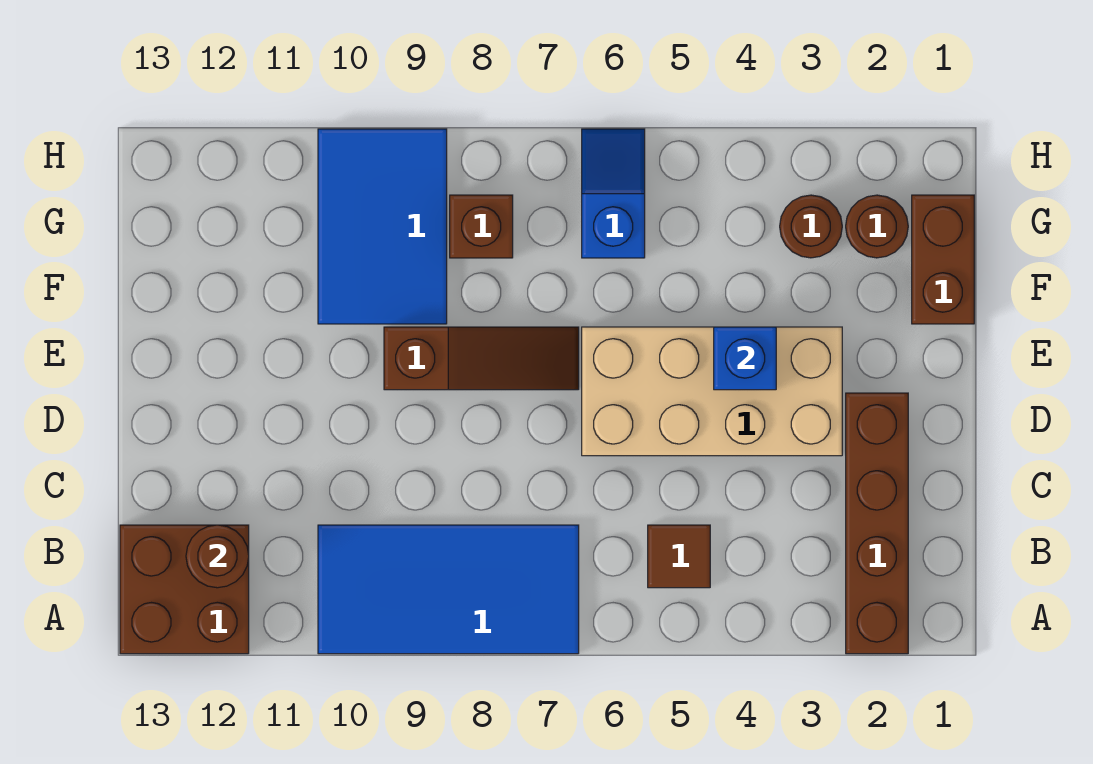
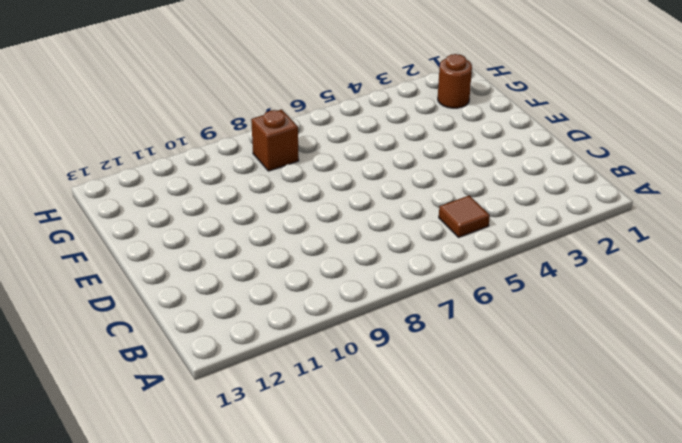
none -> brown brick A2:D2 level 1
none -> blue tile A7:B10 level 1
none -> brown brick A12:B13 level 1

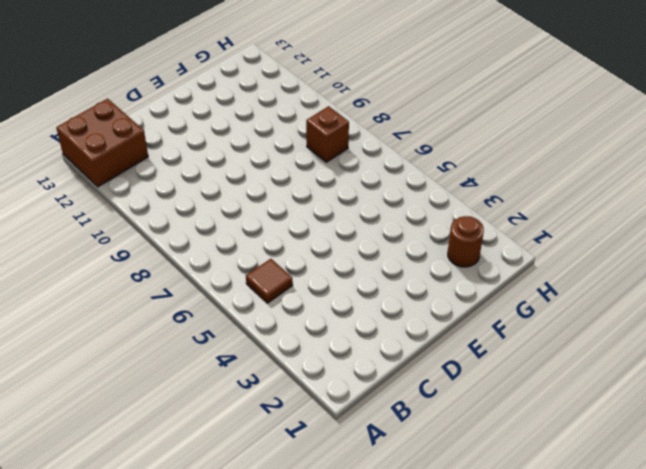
none -> brown brick A2:D2 level 1
none -> blue tile A7:B10 level 1
none -> tan brick D3:E6 level 1

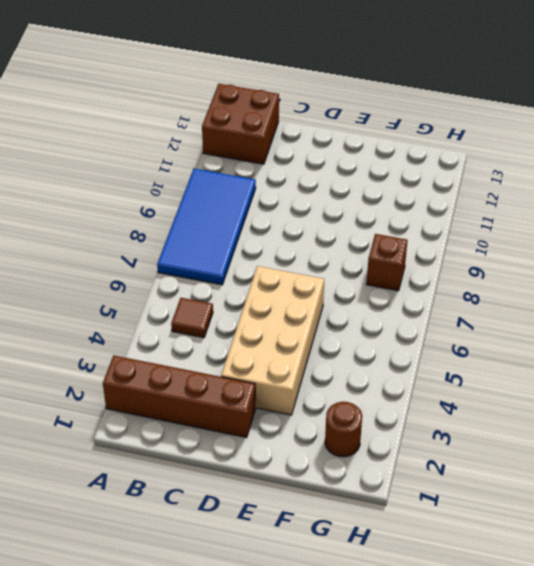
none -> brown slope E7:E9 level 1 top 9
none -> brown brick F1:G1 level 1
none -> blue tile F9:H10 level 1

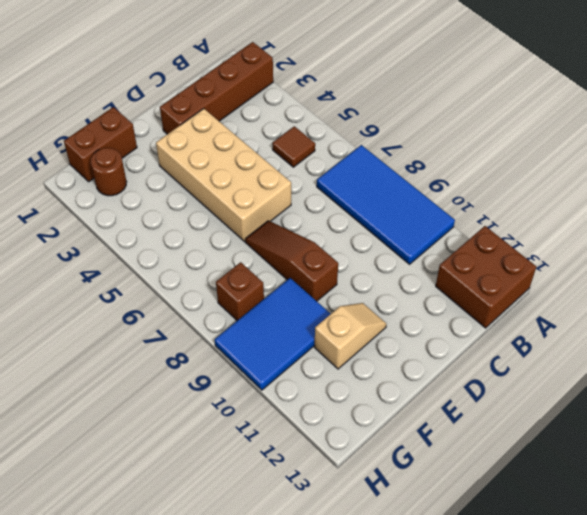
tan slope E11:F11 level 1 top F -> none
none -> brown round brick G3 level 1
none -> blue slope G6:H6 level 1 top G
none -> brown round brick B12 level 2

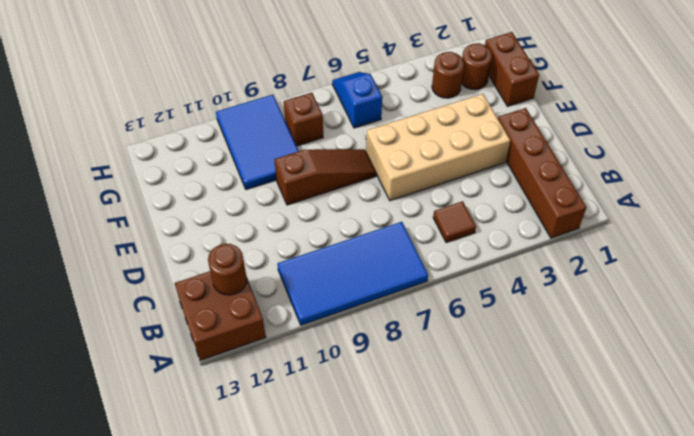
none -> blue brick E4 level 2

